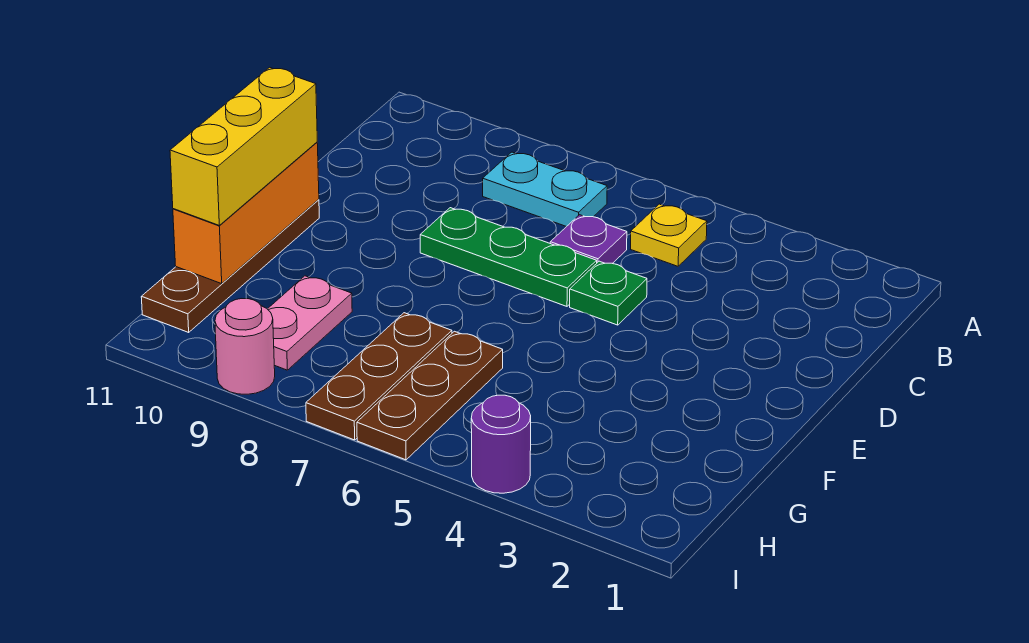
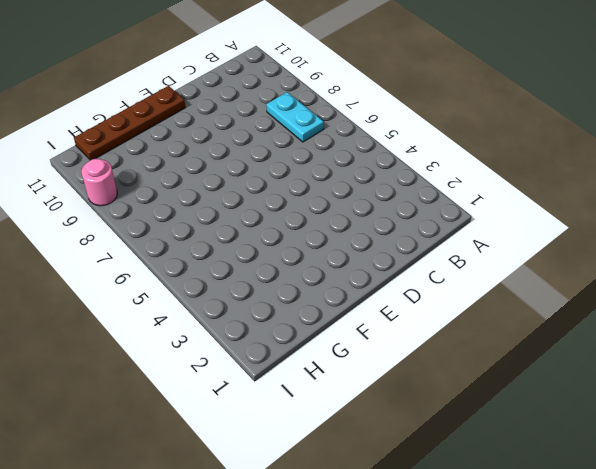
none -> yellow plate B5 level 1
none -> purple plate C6 level 1
none -> green plate D5 level 1

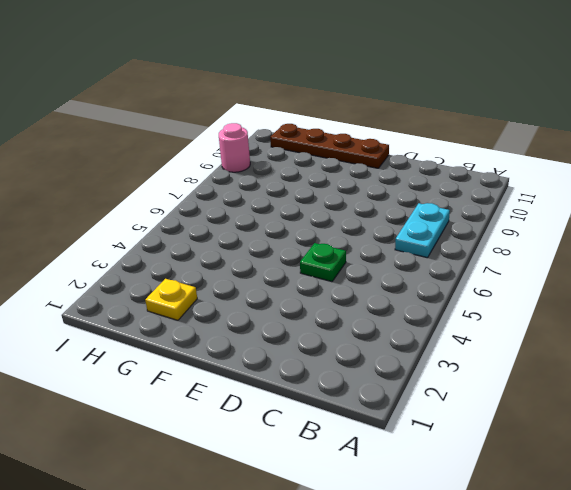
yellow plate G2 level 1 -> yellow plate B5 level 1
none -> purple plate C6 level 1
none -> green plate D6:D8 level 1
none -> brown plate G6:I6 level 1

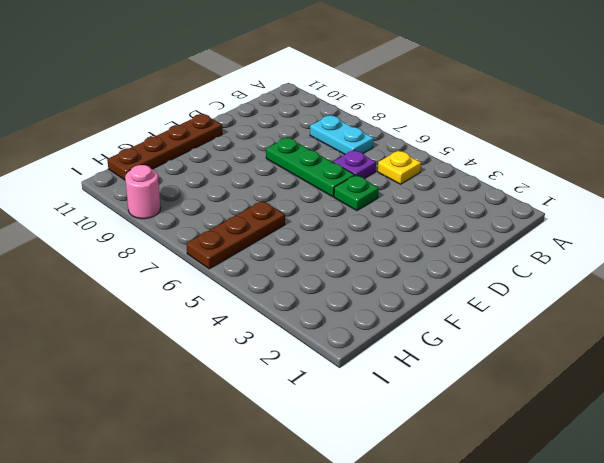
none -> brown plate G7:I7 level 1
none -> pink plate G9:H9 level 1
none -> purple round brick I4 level 1

